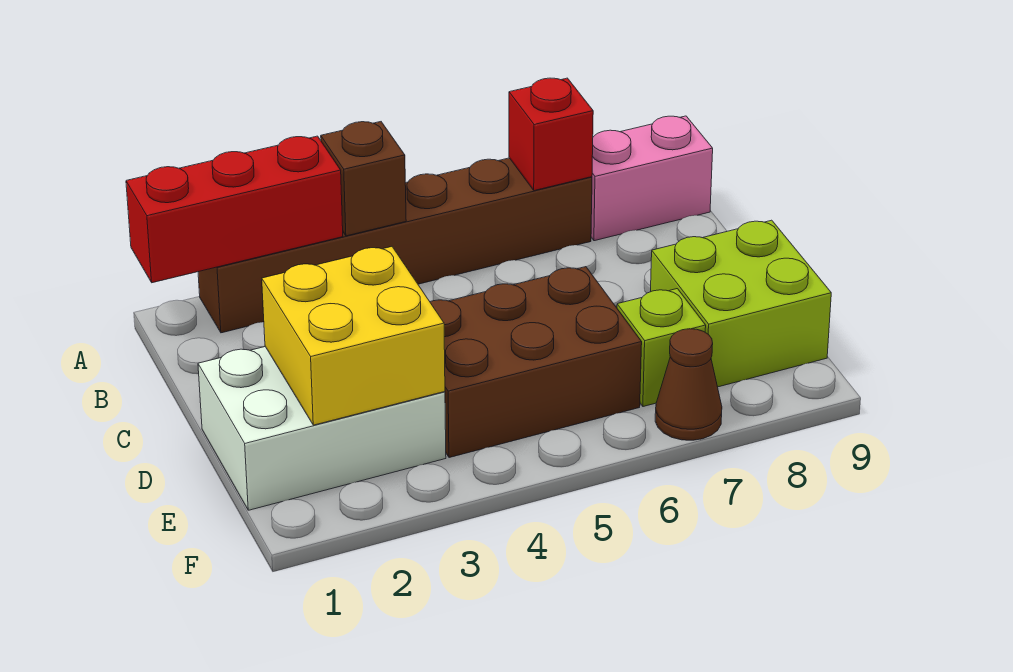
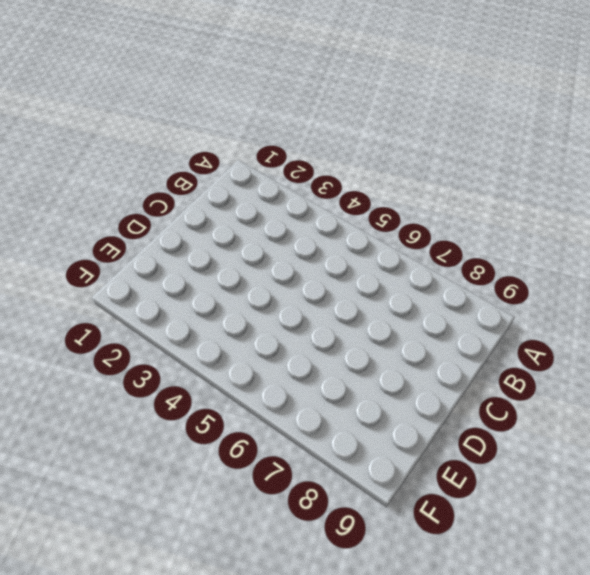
none -> brown brick A2:A7 level 1
none -> pink brick A8:A9 level 1

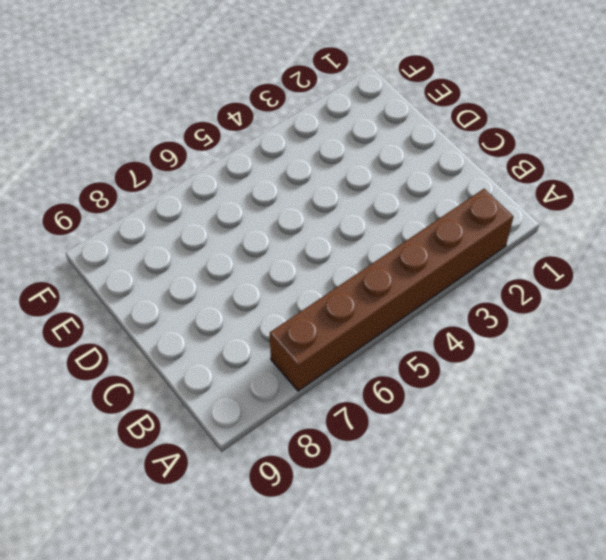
none -> pink brick A8:A9 level 1
none -> white brick D1:E3 level 1

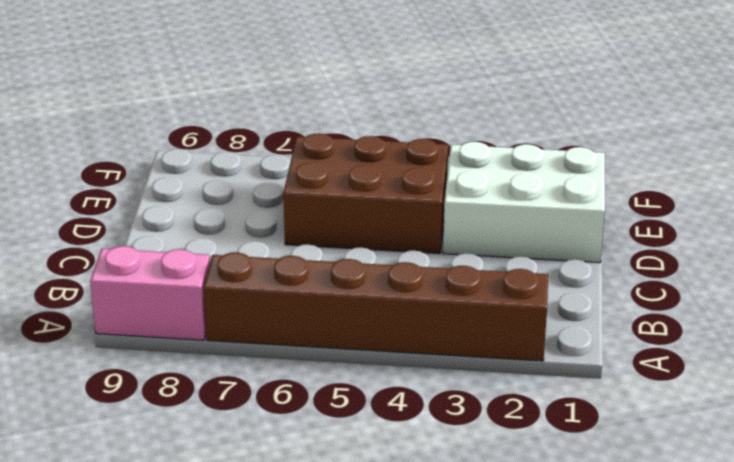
none -> lime brick D8:E9 level 1
none -> lime brick E7 level 1

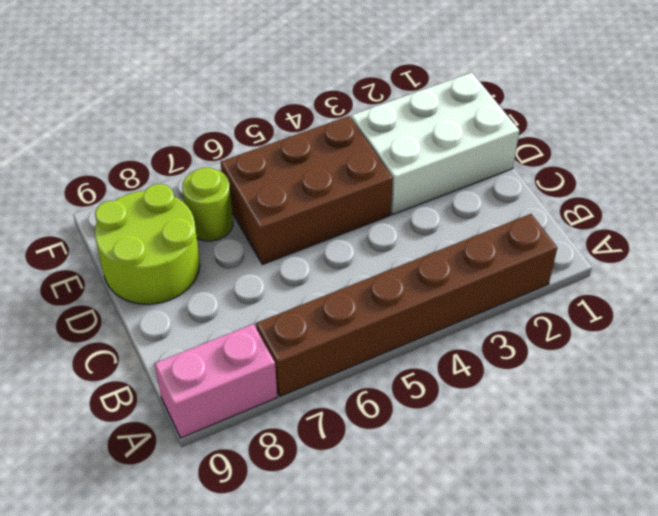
lime round brick D8:E9 level 1 -> lime brick D8:E9 level 1
lime round brick E7 level 1 -> lime brick E7 level 1
none -> brown cone F7 level 1
none -> red brick A1:A3 level 2

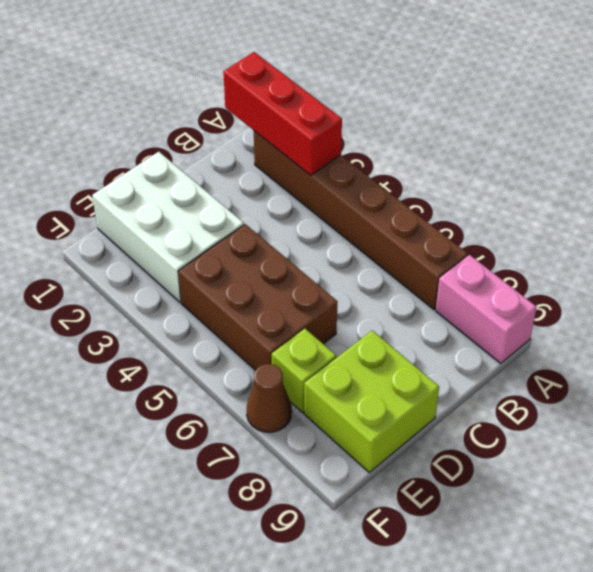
none -> brown brick A4 level 2
none -> red brick A7 level 2

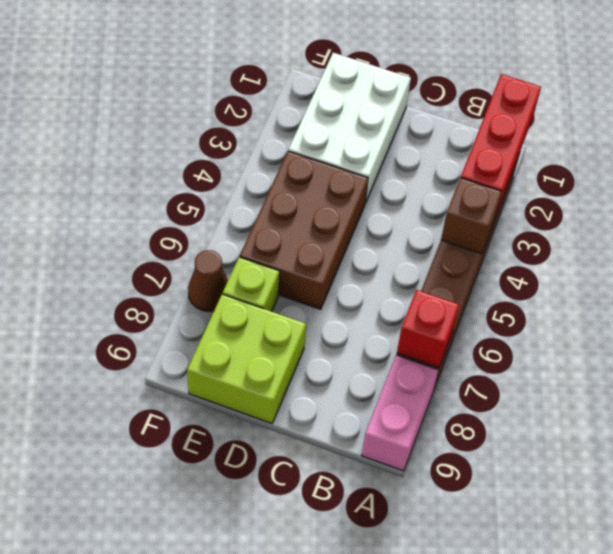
none -> yellow brick D2:E3 level 2

